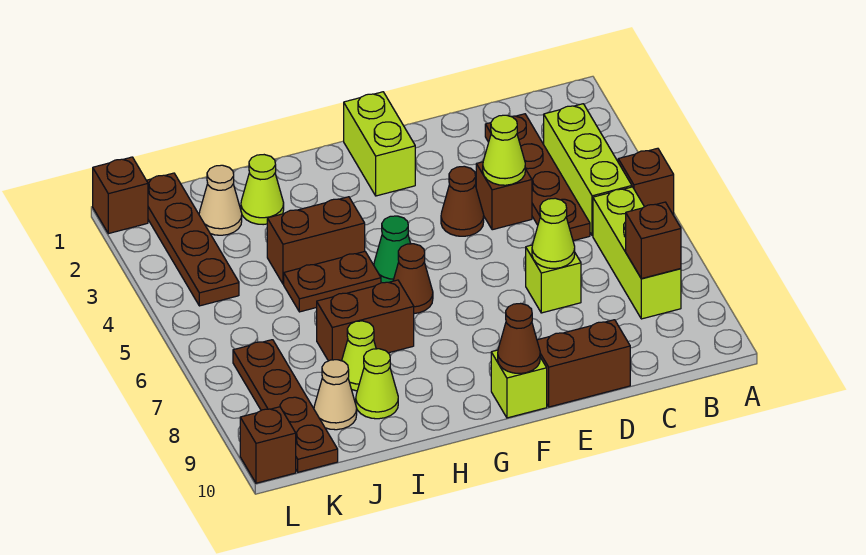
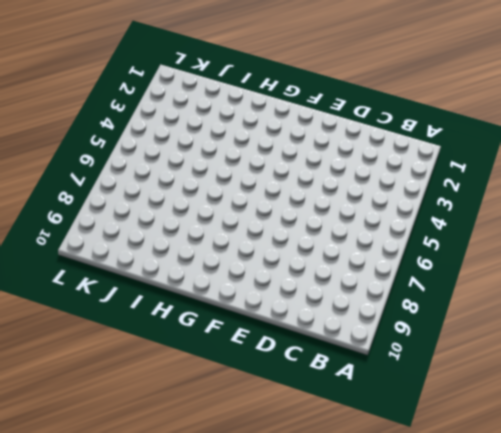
none -> brown brick A5 level 1
none -> lime brick B3:B5 level 1
none -> lime brick B6:B8 level 1

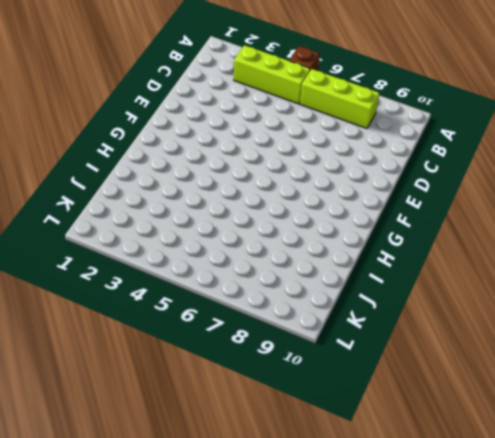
none -> brown plate C2:C5 level 1
none -> brown brick D4 level 1
none -> lime brick D7 level 1

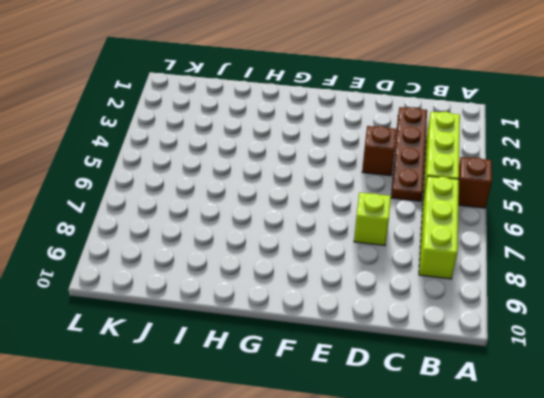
none -> brown brick D10:E10 level 1
none -> brown cone E4 level 1
none -> lime brick F1:F2 level 1

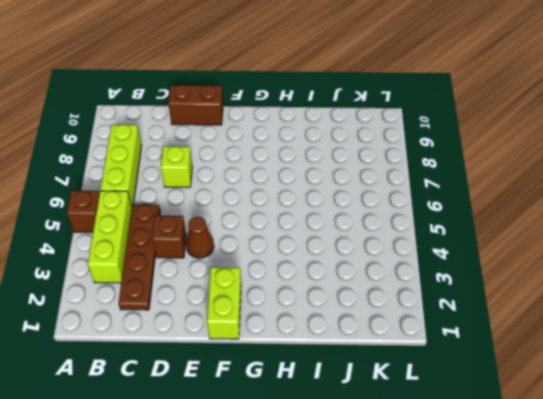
none -> lime brick F10 level 1
none -> green cone G5 level 1
none -> brown cone G6 level 1

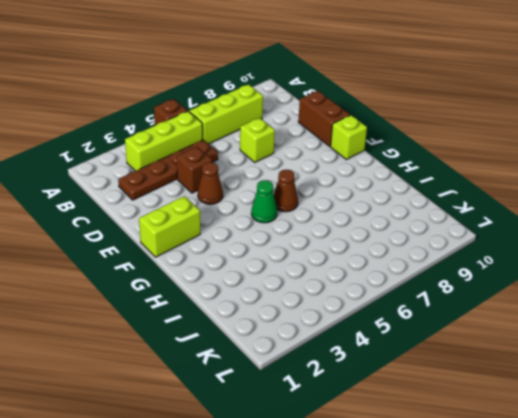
none -> brown brick H4:I4 level 1
none -> brown plate H5:I5 level 1
none -> brown brick H7:I7 level 1

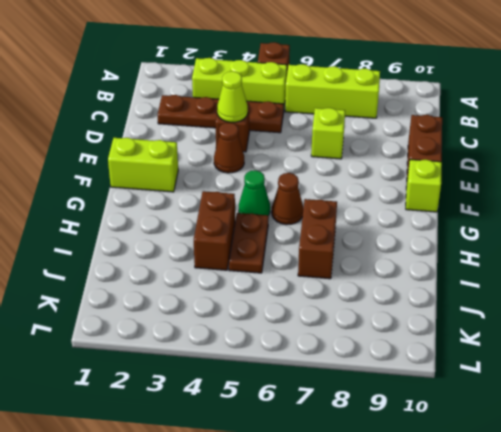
none -> lime cone I2 level 1
none -> lime cone I8 level 1
none -> lime cone I9 level 1

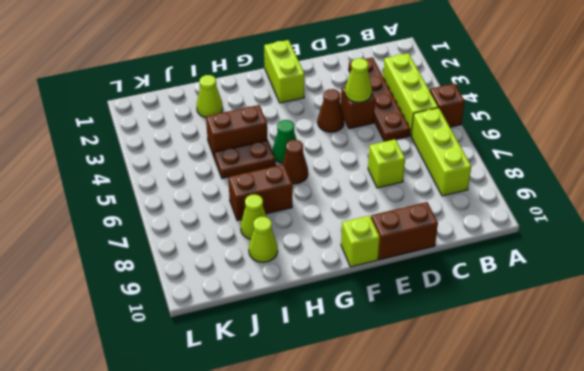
none -> tan cone J2 level 1
none -> tan cone J9 level 1
none -> brown plate K1:K4 level 1

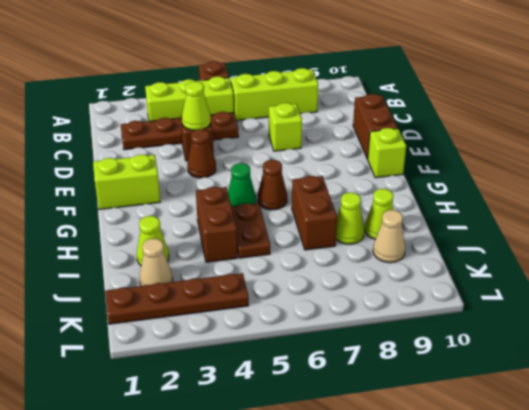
none -> brown plate K7:K10 level 1
none -> brown brick L1 level 1
none -> brown brick L10 level 1

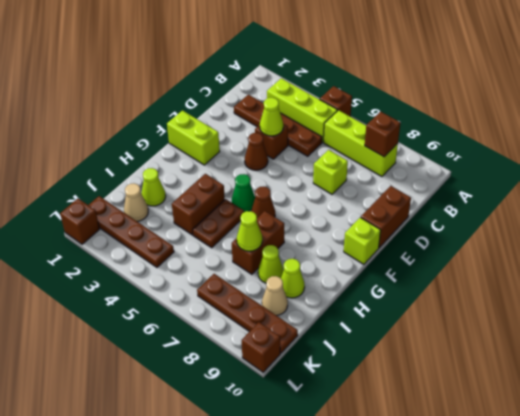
lime cone I7 level 2 -> lime cone D7 level 2
none -> brown cone F10 level 2

